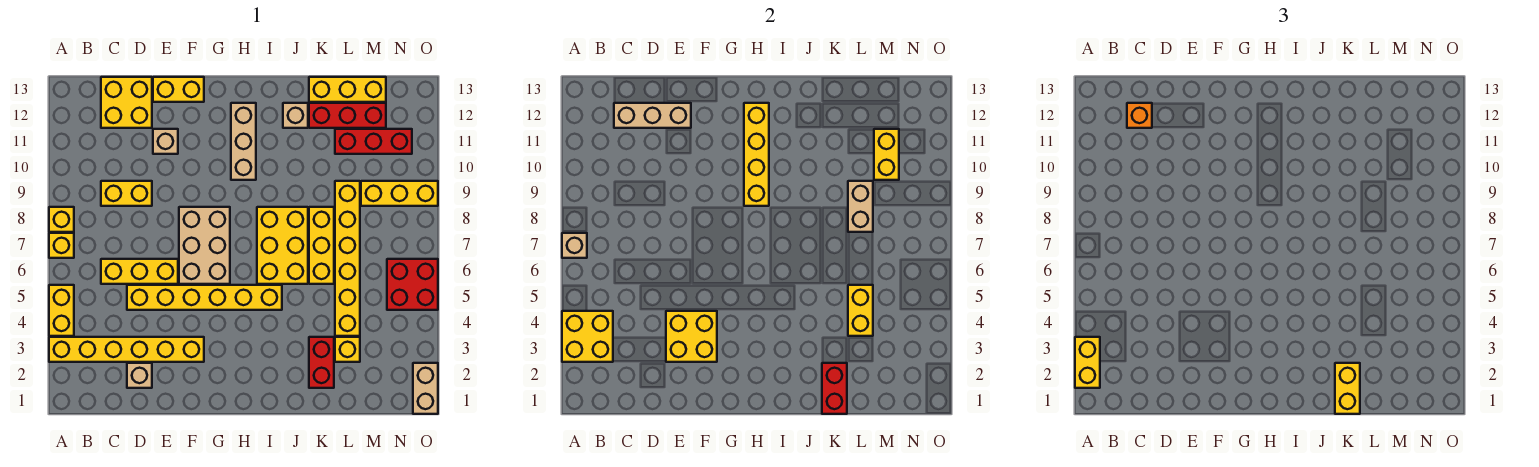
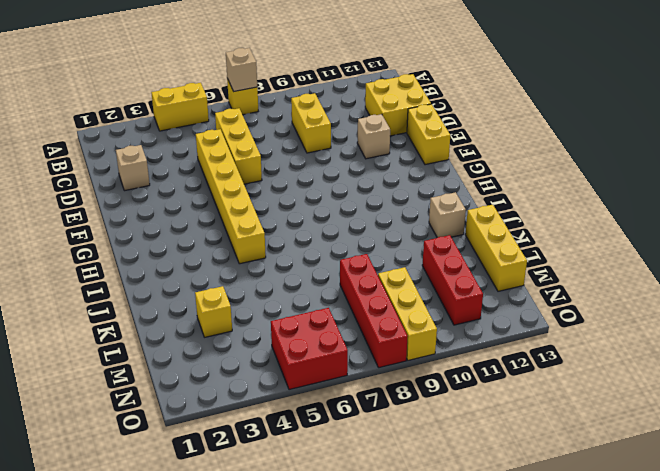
red brick L8:O8 level 1 -> yellow brick L4:L9 level 1
none -> yellow brick A3:F3 level 1
none -> yellow brick A8 level 1
none -> tan brick F6:G8 level 1
none -> tan brick H10:H12 level 1

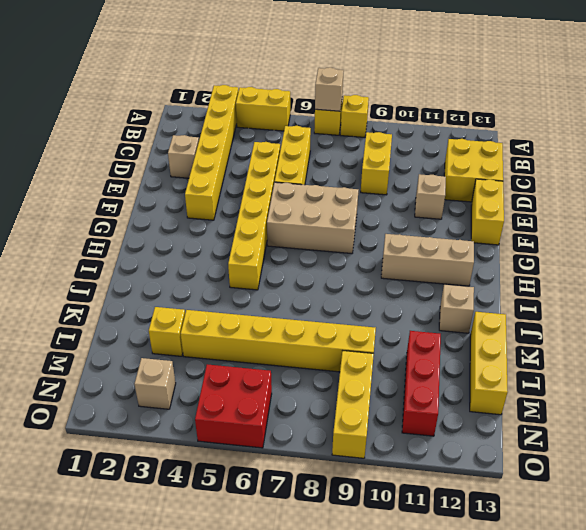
tan brick N3 level 1 -> none
none -> yellow brick I6:J8 level 1
none -> red brick K2:K3 level 1
none -> yellow brick K6:K8 level 1
none -> red brick K12:M12 level 1

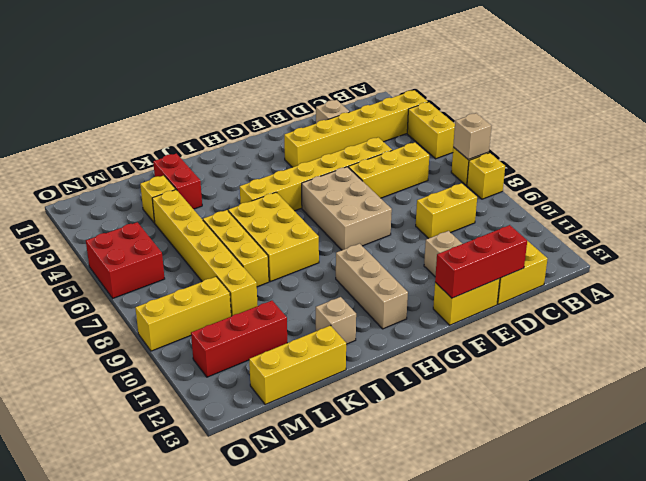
red brick D13:F13 level 2 -> red brick K12:M12 level 1
none -> tan brick O1:O2 level 1
none -> yellow brick A3:B4 level 2
none -> tan brick C12:E12 level 2
none -> yellow brick E3:F4 level 2

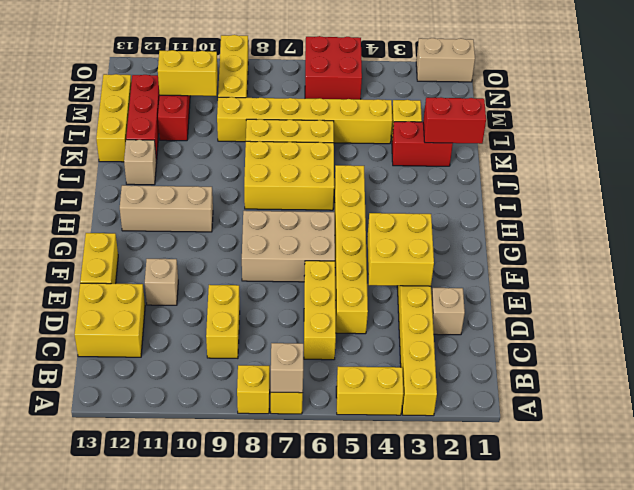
none -> yellow brick A3:B4 level 2
none -> tan brick C12:E12 level 2
none -> yellow brick H9:H12 level 2
none -> yellow brick L4:L5 level 2

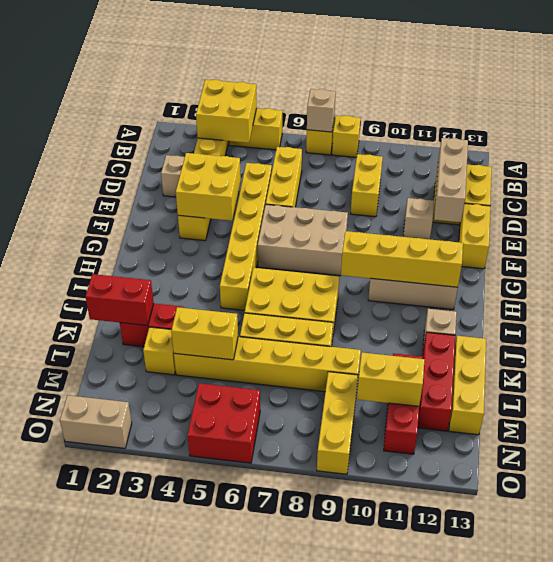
none -> tan brick L8:L9 level 2
none -> yellow brick A2:A3 level 3
none -> orange brick C12 level 3
none -> yellow brick K1:K2 level 3

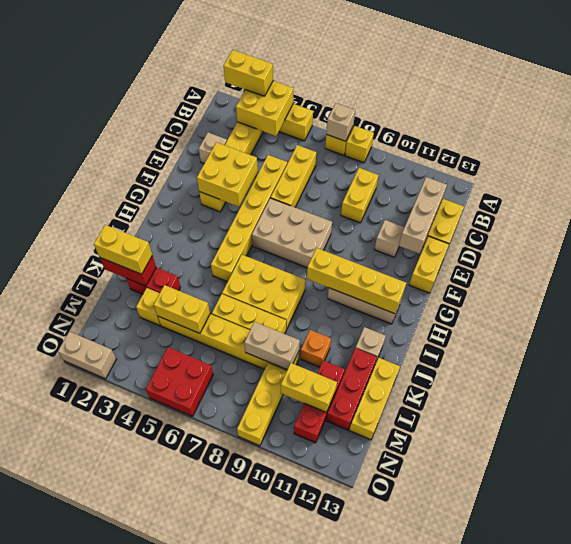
orange brick K10 level 1 -> orange brick C12 level 3

